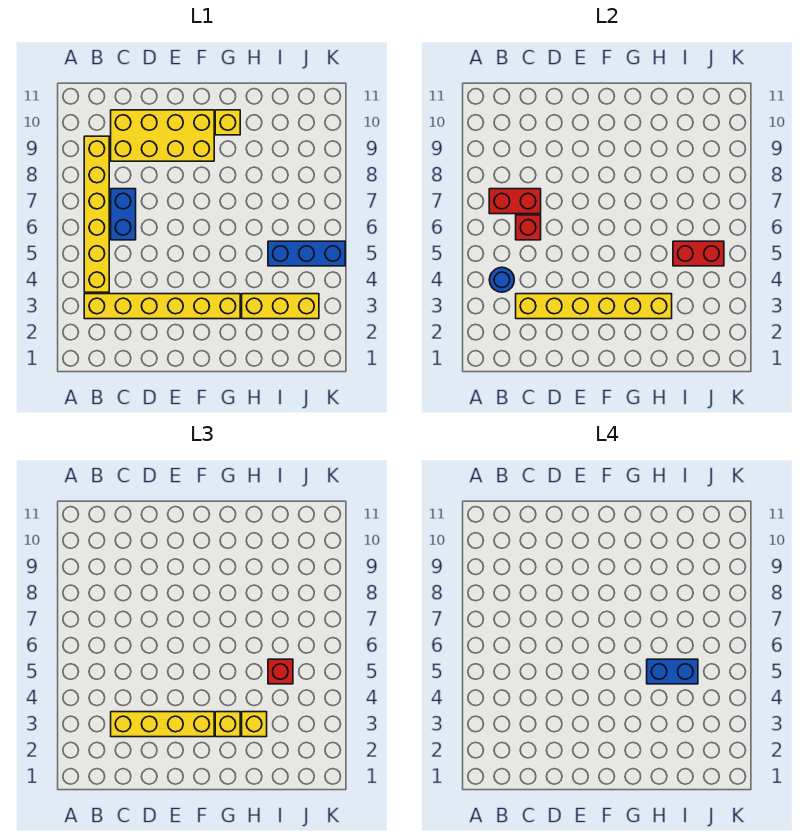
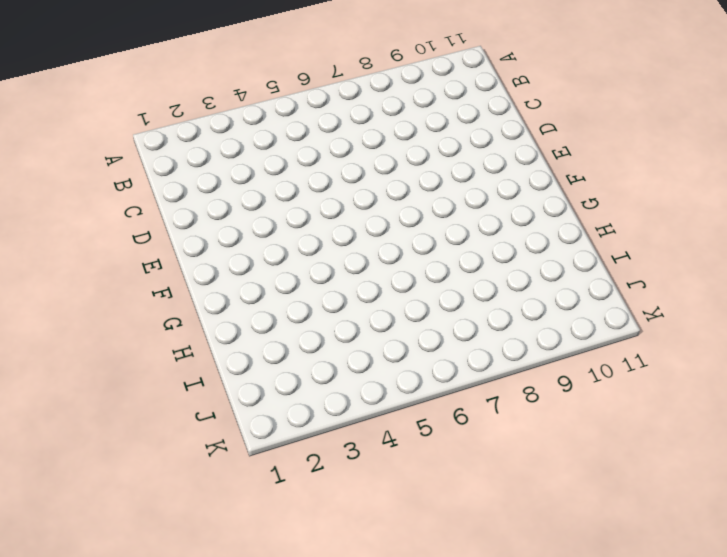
none -> yellow brick B3:G3 level 1
none -> yellow brick B4:B9 level 1
none -> blue brick C6:C7 level 1

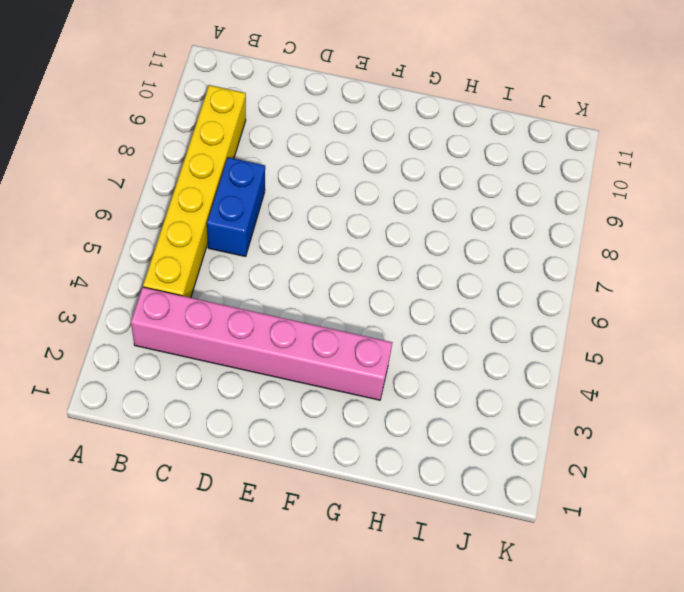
pink brick B3:G3 level 1 -> yellow brick B3:G3 level 1
none -> yellow brick C9:F10 level 1
none -> yellow brick G10 level 1
none -> yellow brick H3:J3 level 1

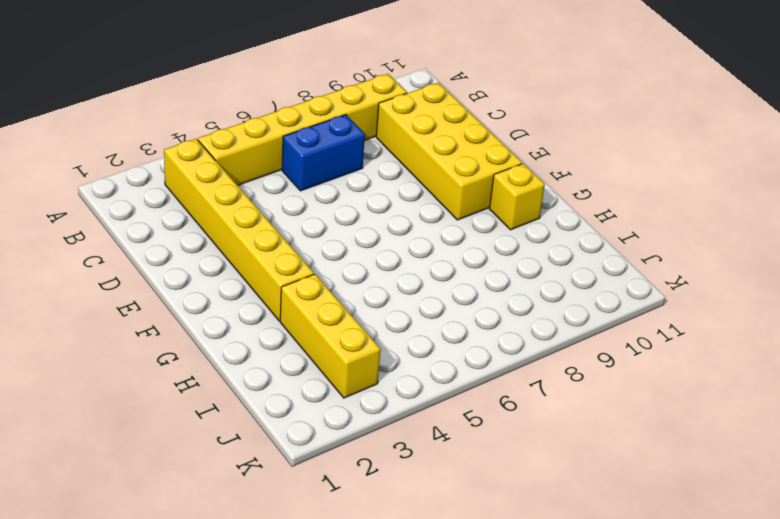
none -> blue brick I5:K5 level 1
none -> blue round brick B4 level 2
none -> red brick B7:C7 level 2

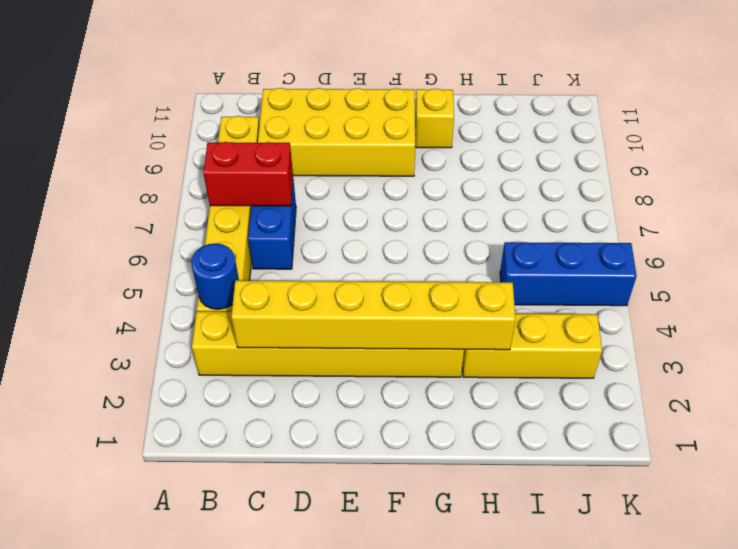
none -> red brick C6 level 2
none -> red brick I5:J5 level 2
none -> yellow brick C3:F3 level 3

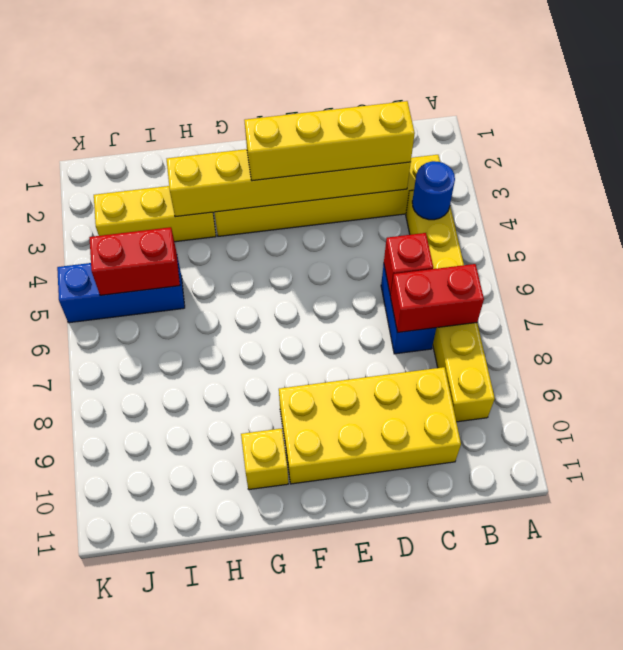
none -> yellow brick G3 level 3
none -> yellow brick H3 level 3
none -> red brick I5 level 3

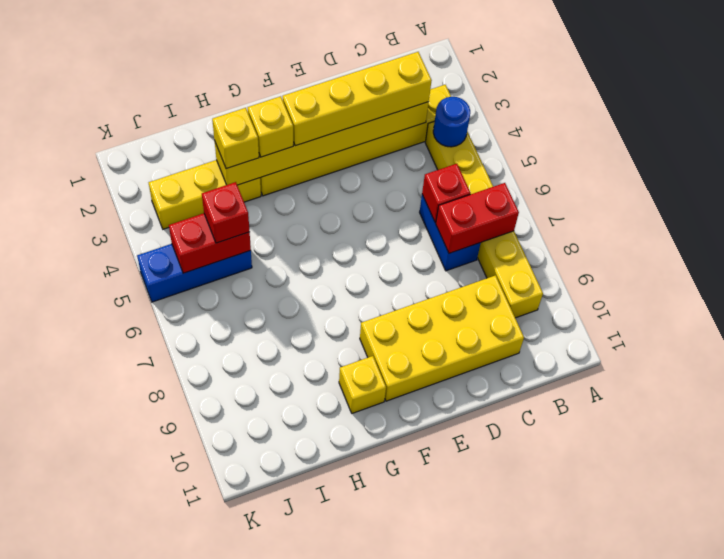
none -> blue brick H5:I5 level 4

